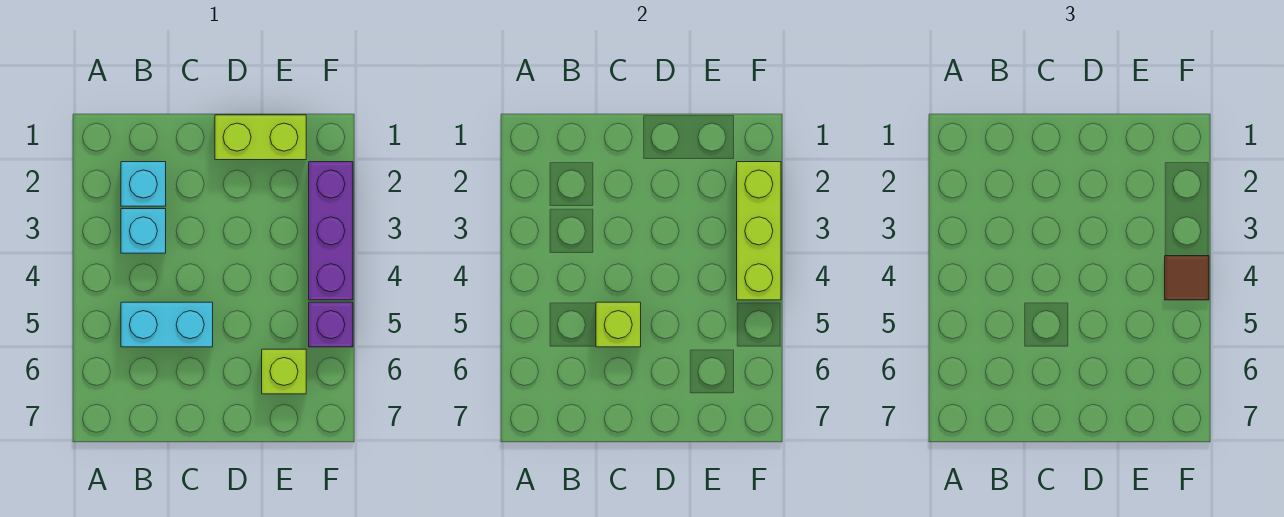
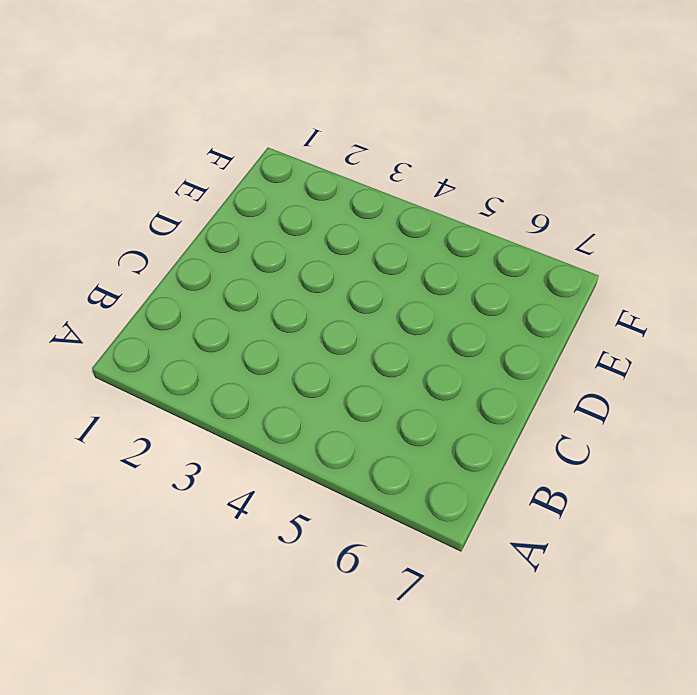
none -> cyan brick B2 level 1
none -> cyan brick B3 level 1

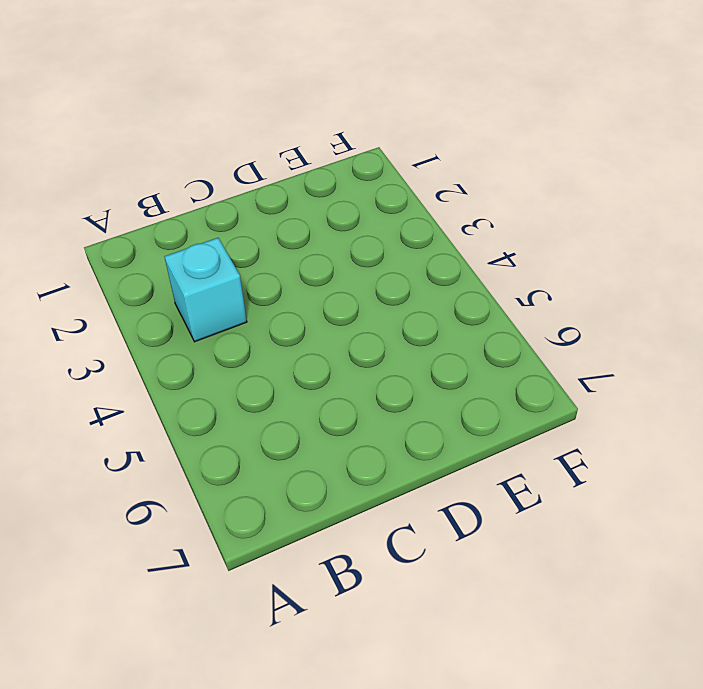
none -> cyan brick B2 level 1
none -> cyan brick B5:C5 level 1

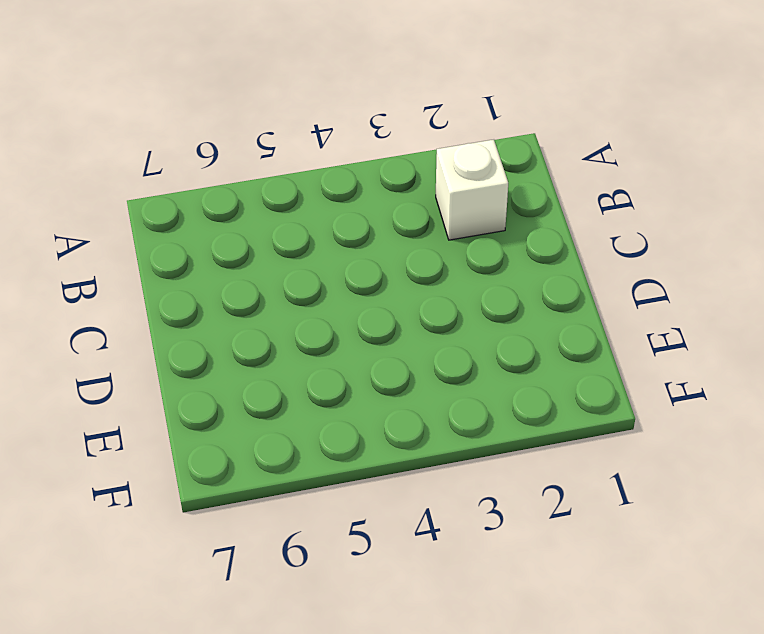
white brick B2 level 1 -> cyan brick B2 level 1
none -> cyan brick B3 level 1
none -> cyan brick B5:C5 level 1

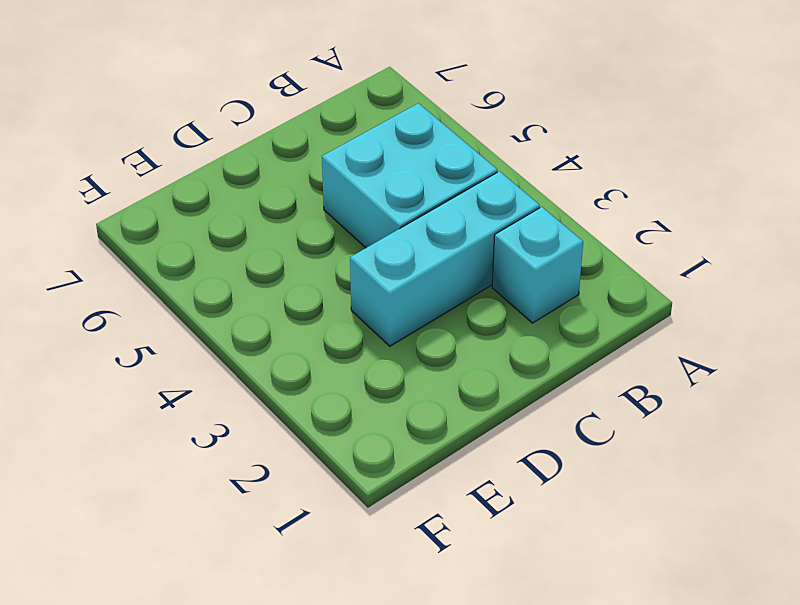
cyan brick B3:D3 level 1 -> cyan brick B3 level 1
cyan brick B4:C5 level 1 -> cyan brick B5:C5 level 1
none -> lime brick D1:E1 level 1
none -> lime brick E6 level 1

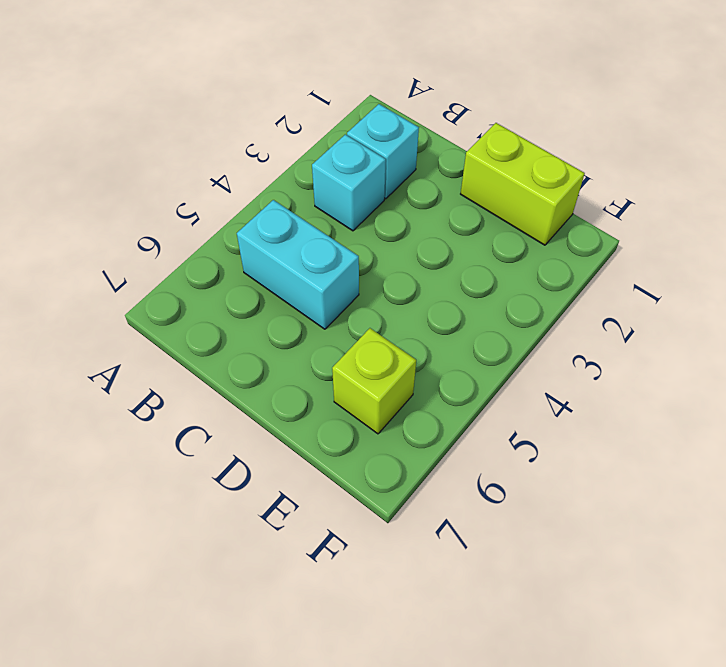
none -> purple brick F2:F4 level 1
none -> purple brick F5 level 1

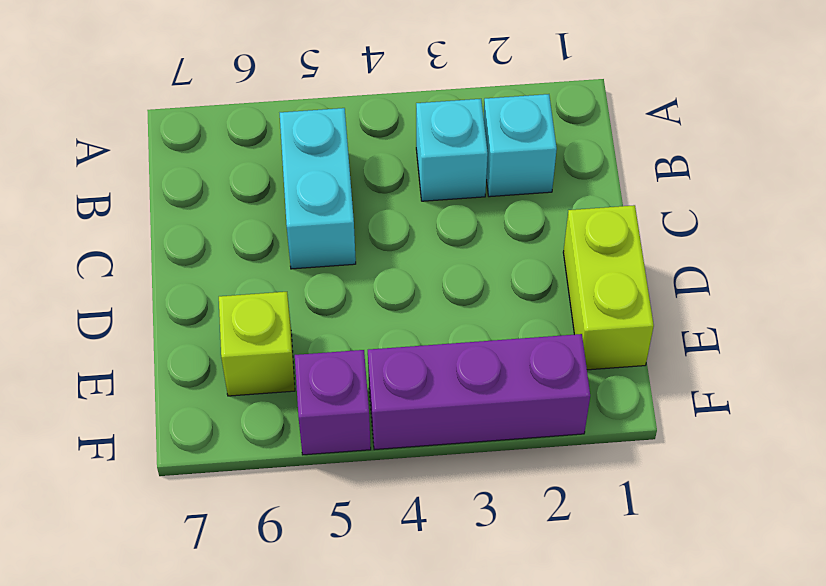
none -> lime brick C5 level 2
none -> lime brick F2:F4 level 2

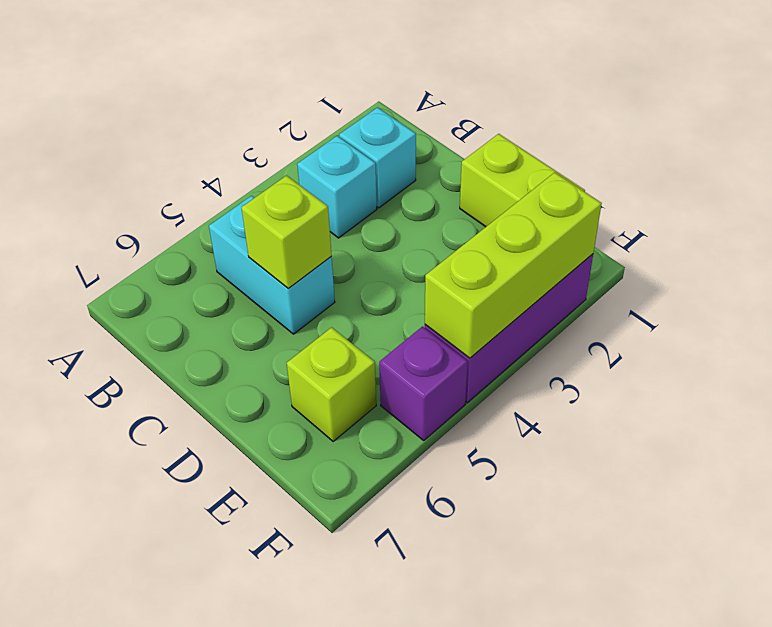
none -> brown tile F4 level 3

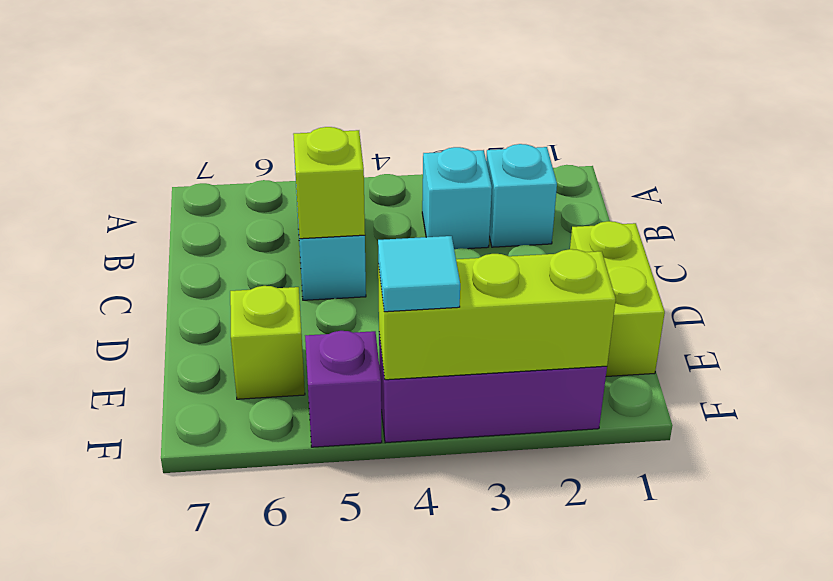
cyan tile F4 level 3 -> brown tile F4 level 3

